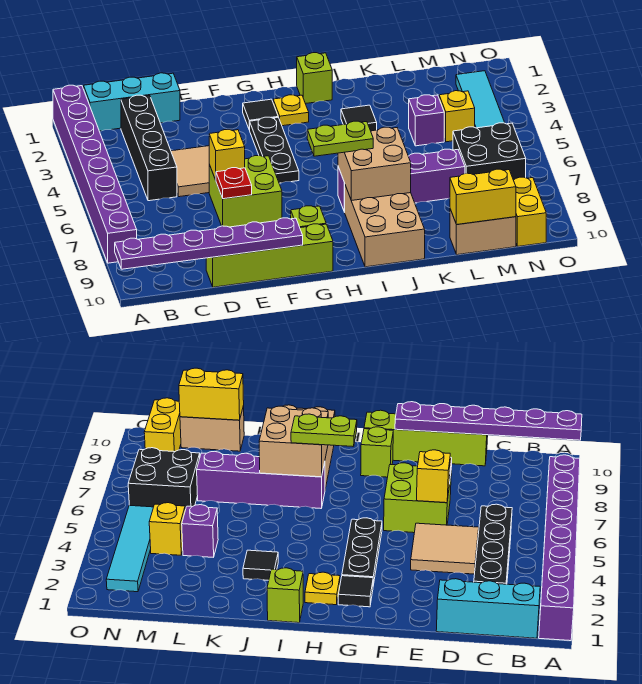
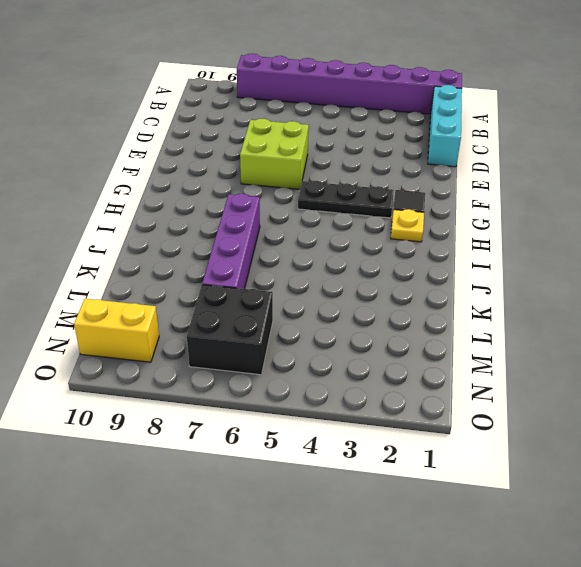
none -> black brick C2:C5 level 1
none -> tan tile D4:E5 level 1
none -> lime brick D10:G10 level 1

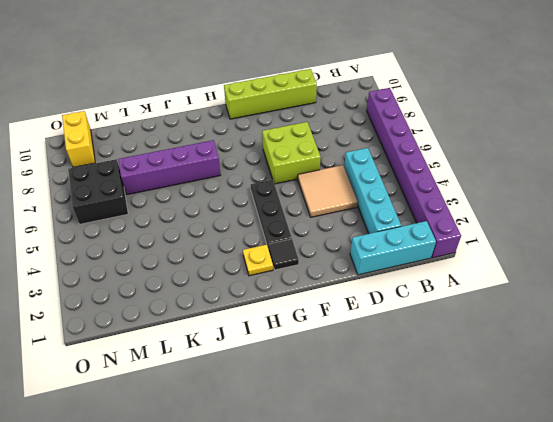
cyan brick C2:C5 level 1 -> black brick C2:C5 level 1
none -> lime brick G9 level 1
none -> lime brick I1 level 1
none -> tan brick I8:J10 level 1

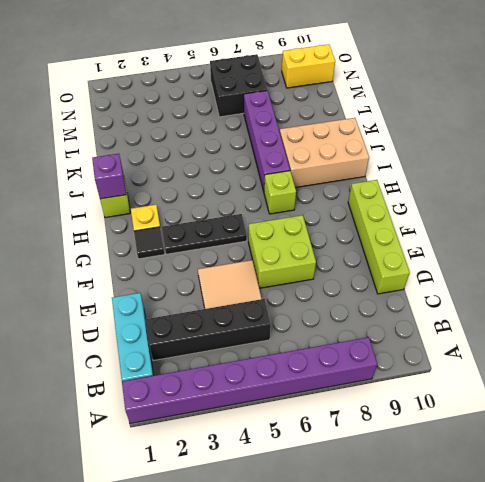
lime brick H7 level 1 -> lime brick G9 level 1
purple brick I1 level 2 -> purple brick L4 level 1
none -> black tile J3 level 1
none -> tan brick L10:M10 level 1
none -> yellow brick M4 level 1

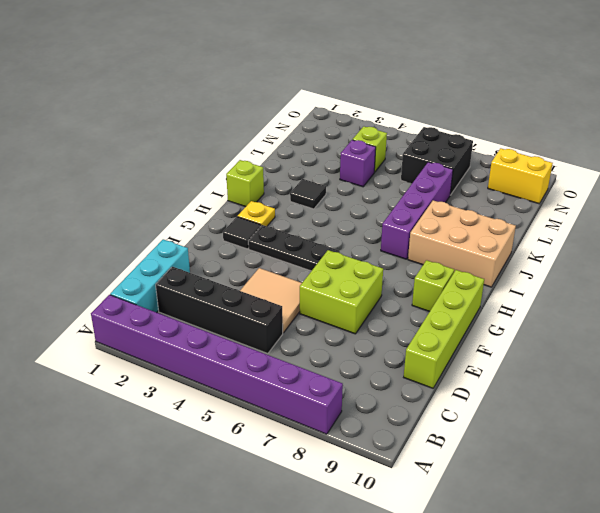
lime brick M4 level 1 -> yellow brick M4 level 1
none -> tan brick L10:M10 level 1
none -> cyan tile N2:N5 level 1
none -> purple plate A10:F10 level 2

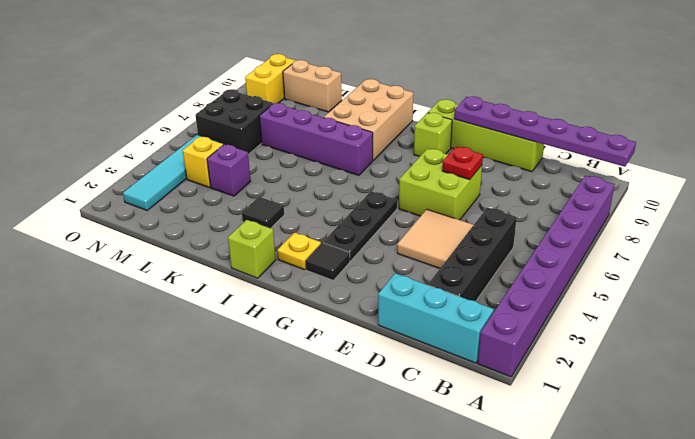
none -> yellow brick E6 level 2
none -> tan brick I7:J8 level 2
none -> yellow brick L10:M10 level 2

